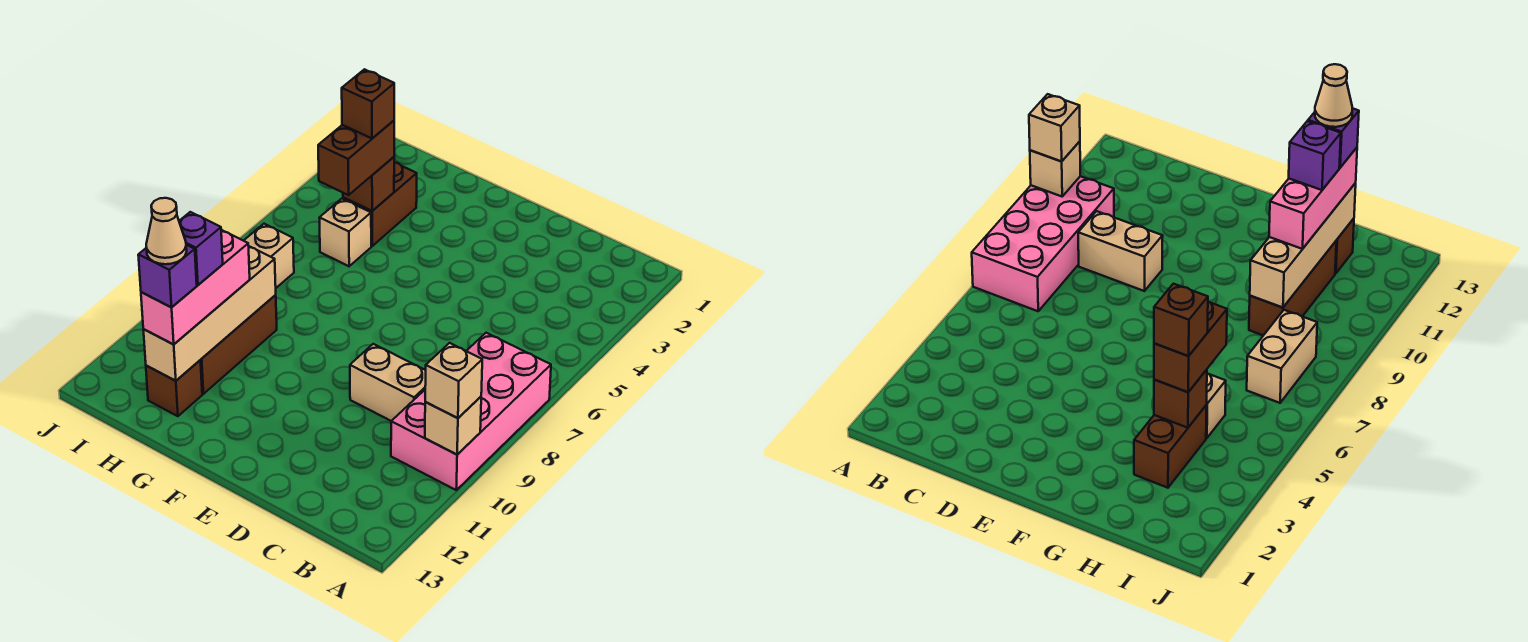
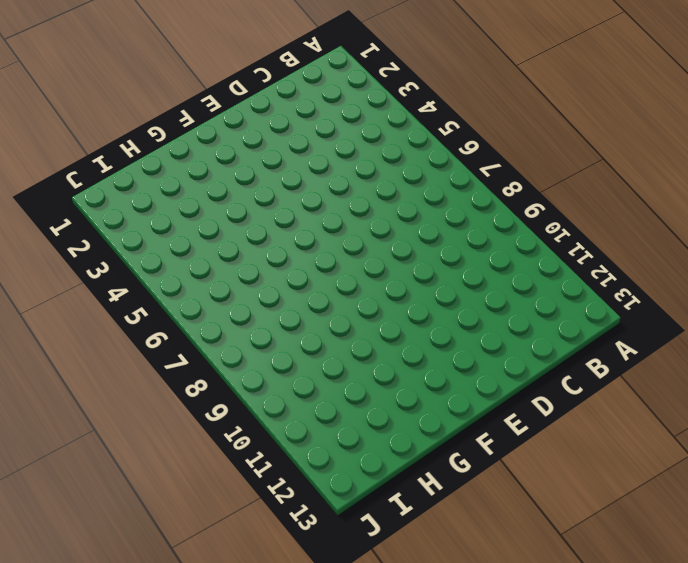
none -> pink brick A7:B10 level 1
none -> tan brick C9:D9 level 1
none -> brown brick H3:H4 level 1

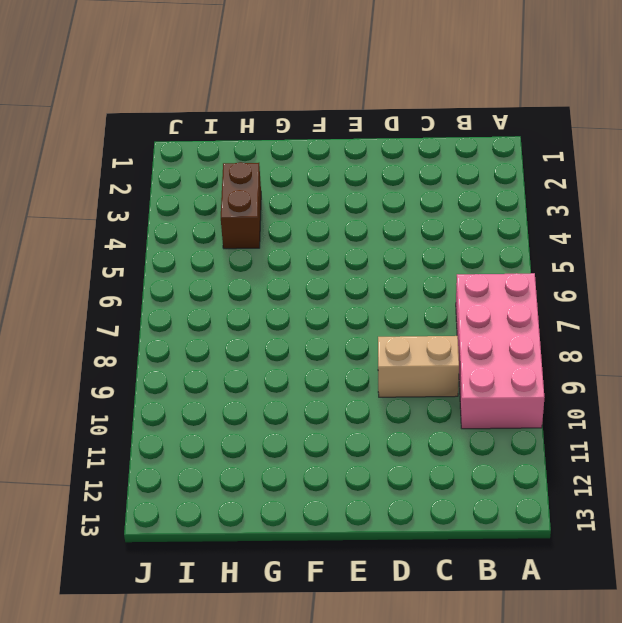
none -> tan brick H5 level 1
none -> brown brick H9:H11 level 1
none -> brown brick H12 level 1

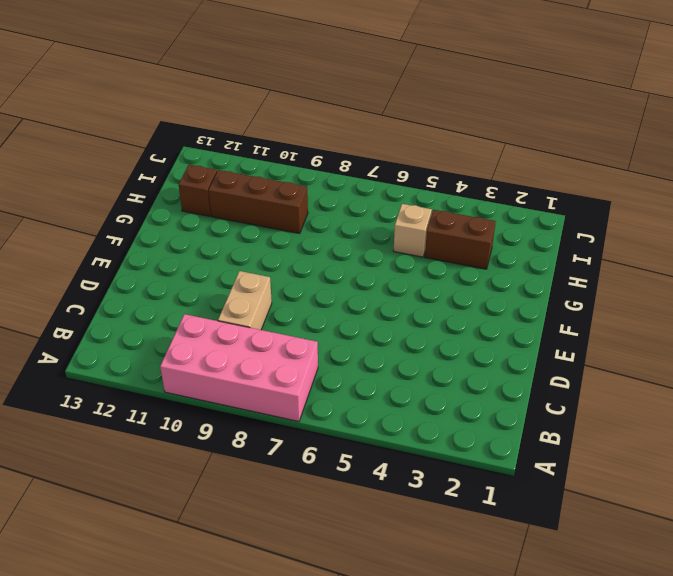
none -> tan brick I7:I8 level 1
none -> tan brick A10 level 2
none -> brown brick H4 level 2

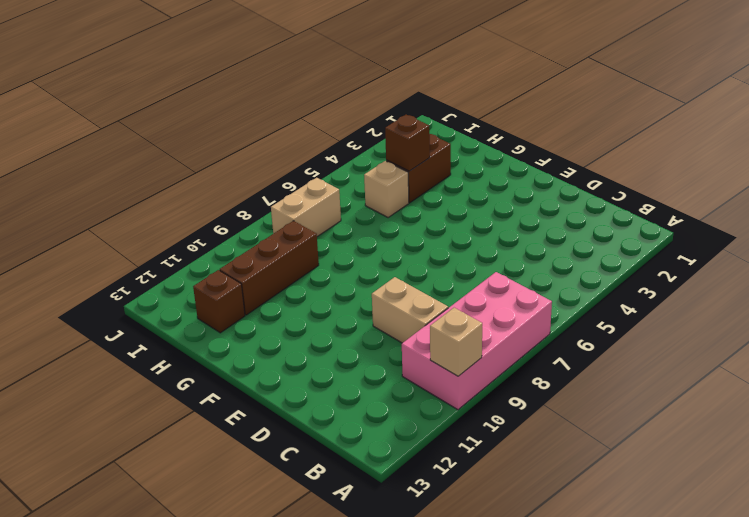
none -> tan brick H9:H12 level 2
none -> tan brick A10 level 3
none -> brown brick H4:H5 level 3

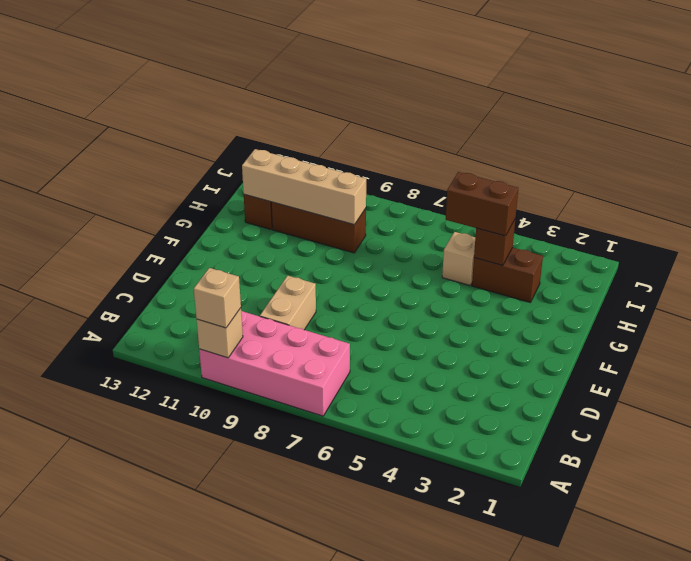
none -> tan brick I7:I8 level 1
none -> pink brick H10:H12 level 3
none -> brown brick H4 level 4

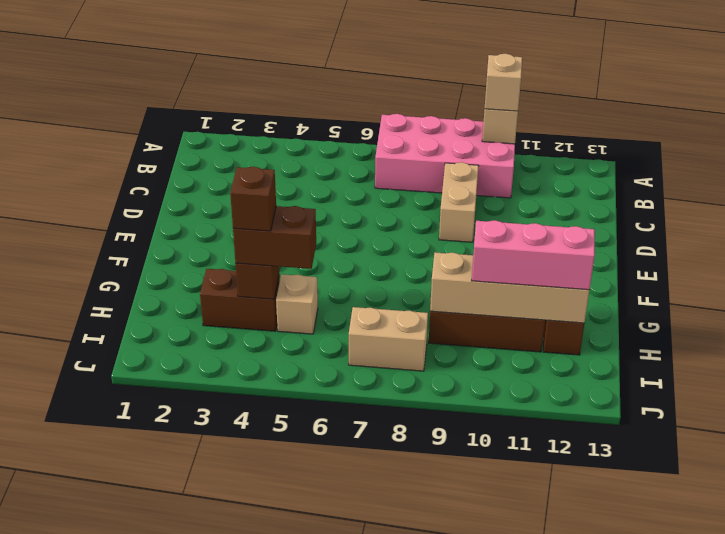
none -> purple brick H11 level 4
none -> purple brick H12 level 4
none -> tan cone H12 level 5

